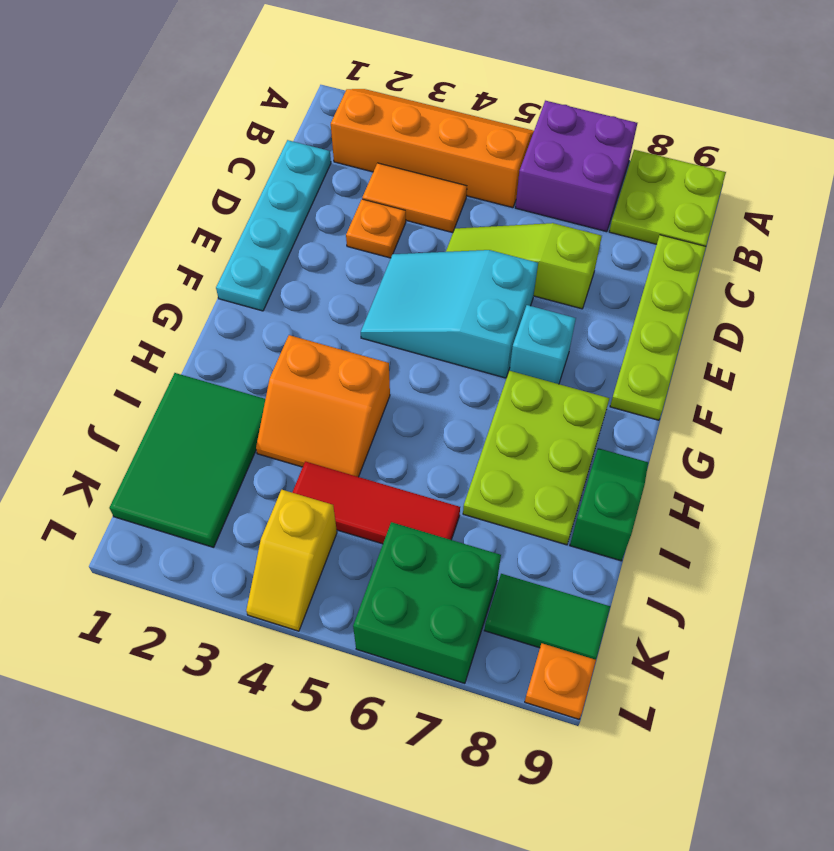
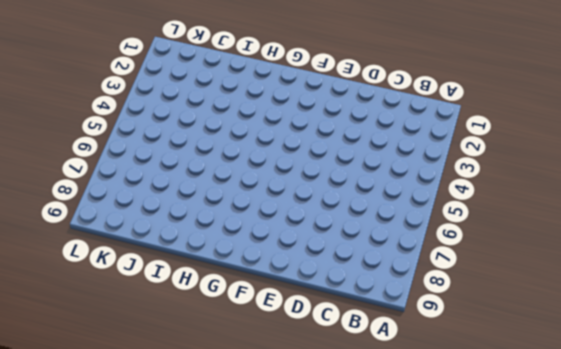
none -> orange slope A2:B5 level 1 top B
none -> purple brick A6:B7 level 1
none -> lime plate A8:B9 level 1

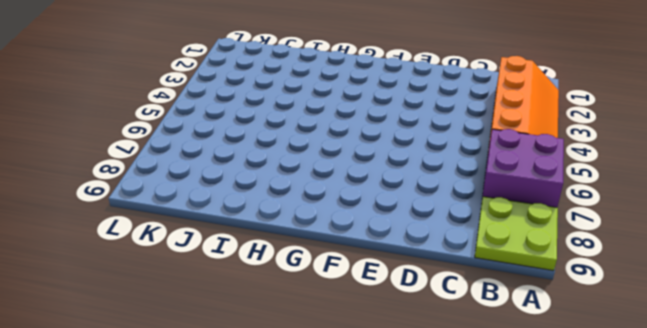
none -> cyan plate C1:F1 level 1
none -> orange tile C3:C4 level 1
none -> lime plate C9:F9 level 1

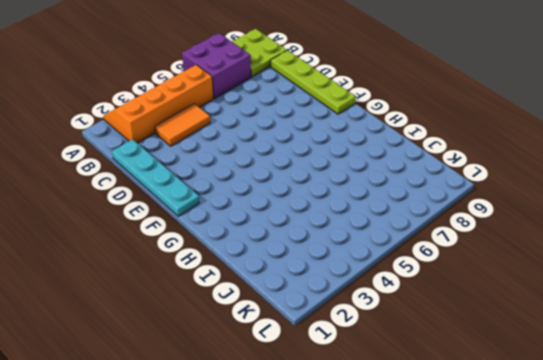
none -> orange plate D3 level 1
none -> lime slope D5:D7 level 1 top 7
none -> cyan slope E4:F6 level 1 top 6

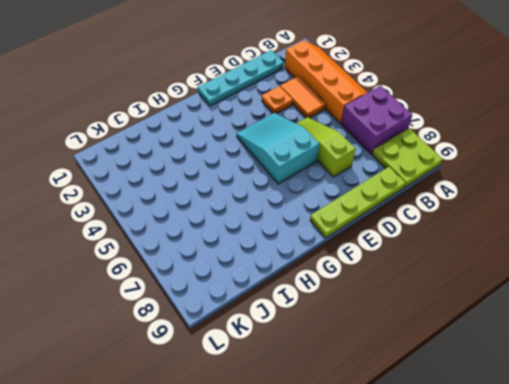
none -> cyan brick F7 level 1
none -> lime plate G7:I8 level 1
none -> orange slope H3:I4 level 1 top H

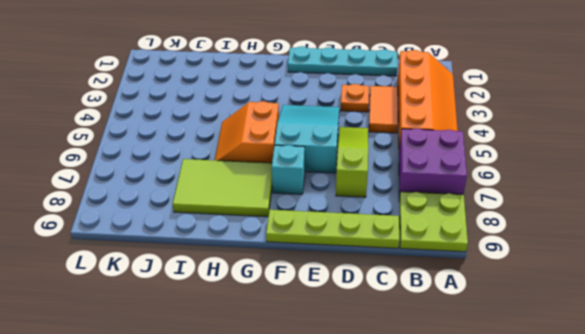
orange slope G5:H6 level 1 top G -> orange slope H3:I4 level 1 top H
lime tile G7:I8 level 1 -> lime plate G7:I8 level 1
none -> green slope H9:I9 level 1 top I
none -> green tile I1:K2 level 1
none -> red tile J4:J6 level 1

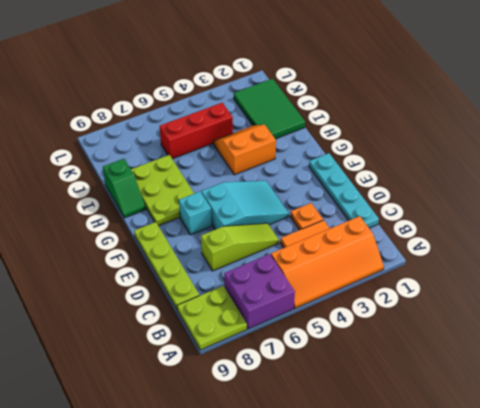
red brick J4:J6 level 1 -> red tile J4:J6 level 1
none -> yellow slope K4:L4 level 1 top K
none -> green brick K6:L7 level 1
none -> green tile K8:K9 level 1

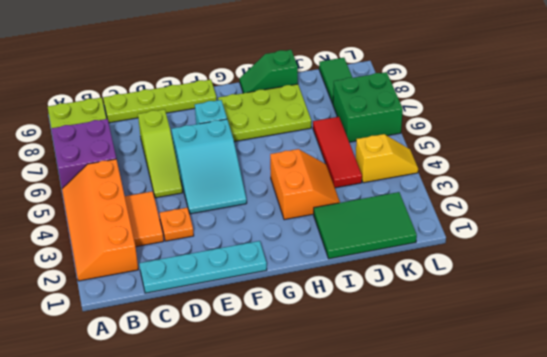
none -> orange plate L9 level 1

